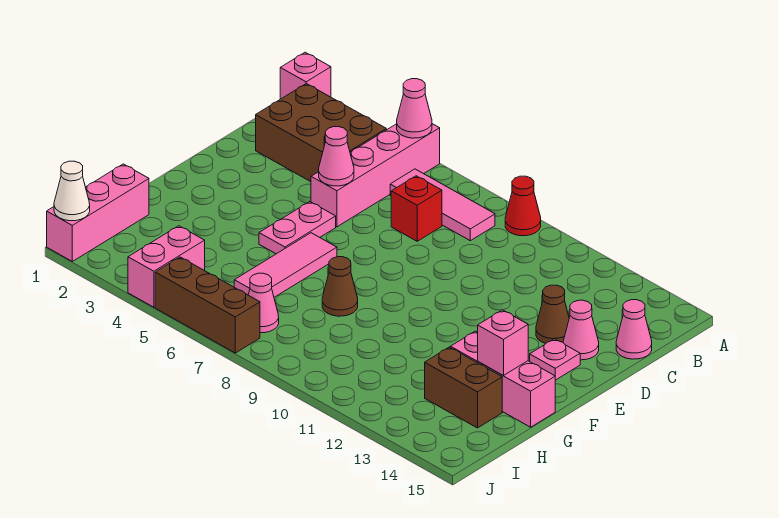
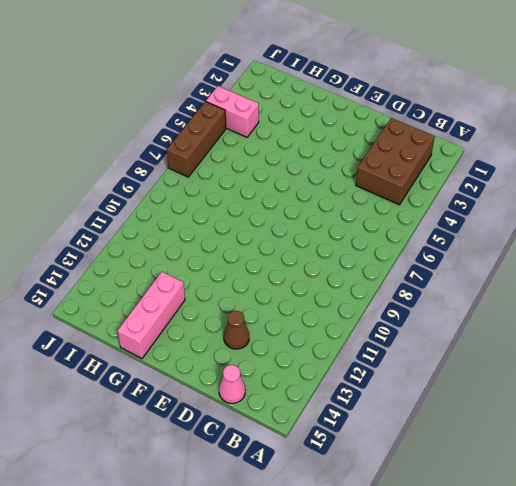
none -> pink brick A1 level 1
none -> pink brick A5:D5 level 1
none -> red cone A9 level 1

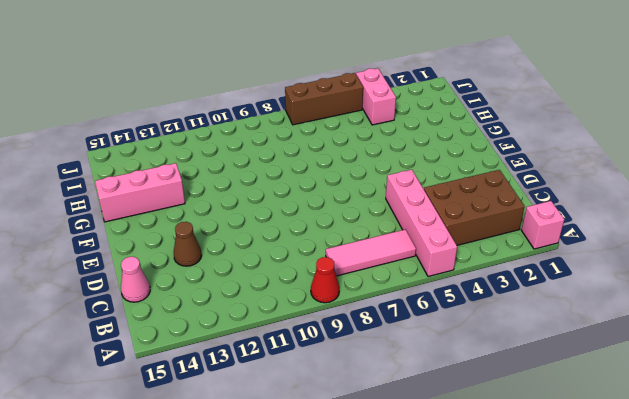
none -> red brick C7 level 1
none -> pink cone D14 level 1
none -> pink plate E5:F5 level 1

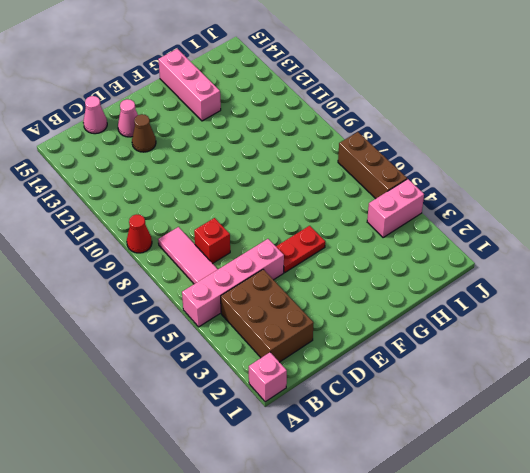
red plate E5:F5 level 1 -> pink plate E5:F5 level 1
none -> pink plate E14 level 1
none -> pink tile F6:H6 level 1
none -> brown cone G8 level 1

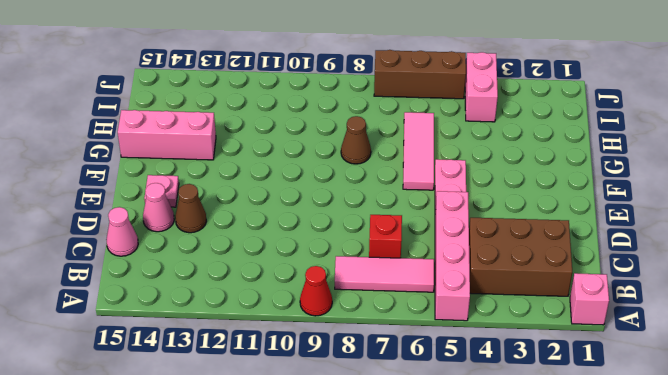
none -> pink brick H1:J1 level 1
none -> brown brick H13:H14 level 1
none -> pink cone I7 level 1

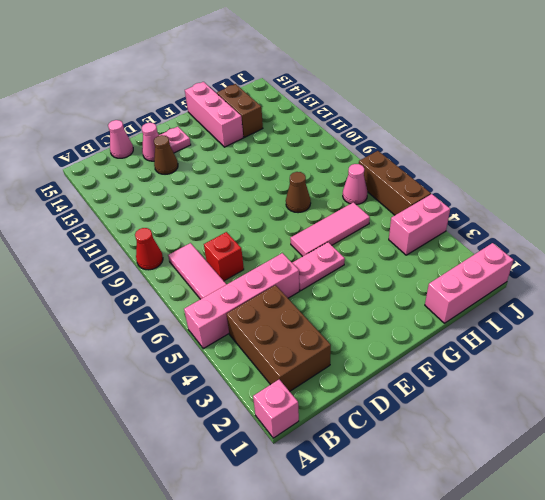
none -> pink cone A5 level 2
none -> pink cone D5 level 2
none -> pink brick G14 level 2

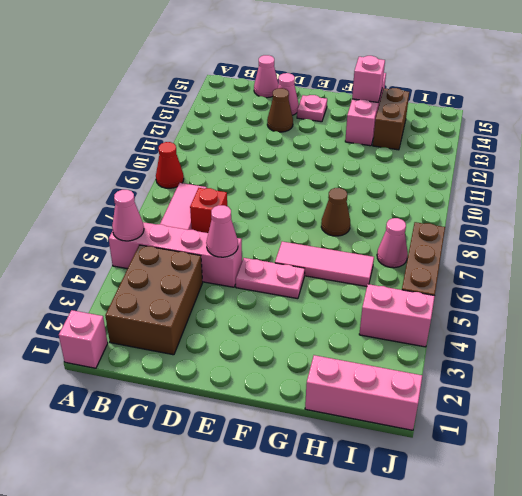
none -> white cone J1 level 2

